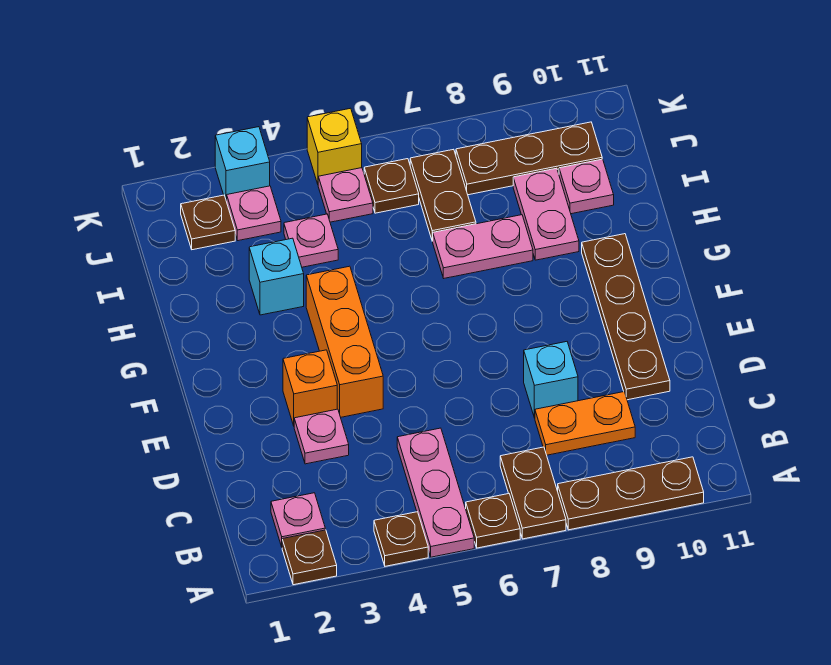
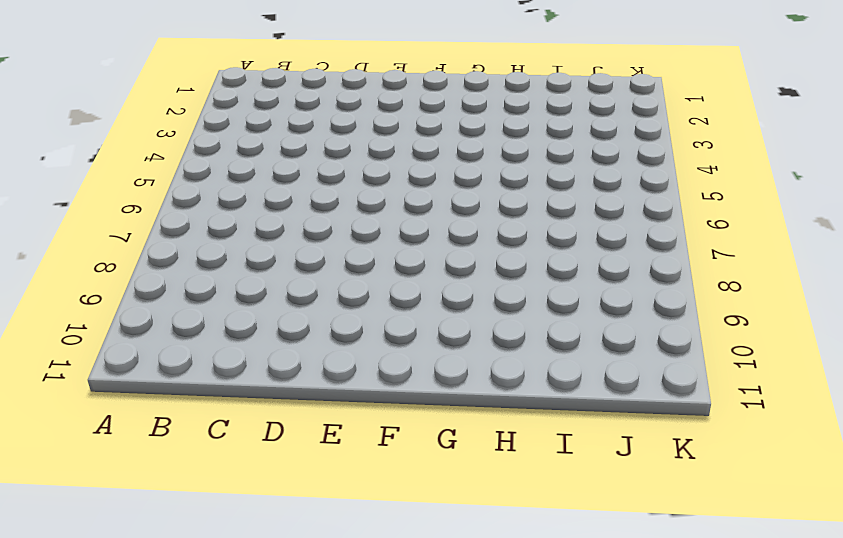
none -> brown plate A2 level 1
none -> brown plate A4 level 1
none -> pink plate A5:C5 level 1

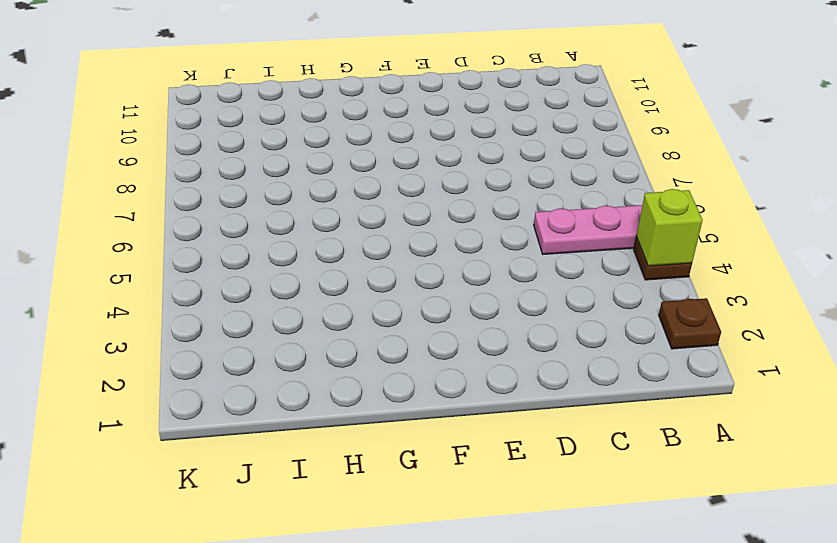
lime brick A4 level 2 -> none
none -> brown plate A6 level 1
none -> brown plate A7:B7 level 1
none -> brown plate A8:A10 level 1

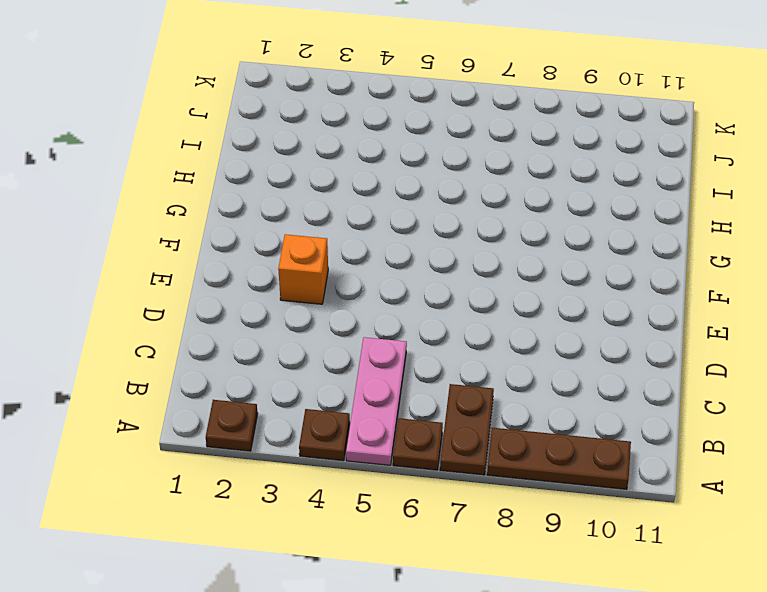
none -> pink plate B2 level 1
none -> orange plate C8:C9 level 1
none -> pink plate D3 level 1

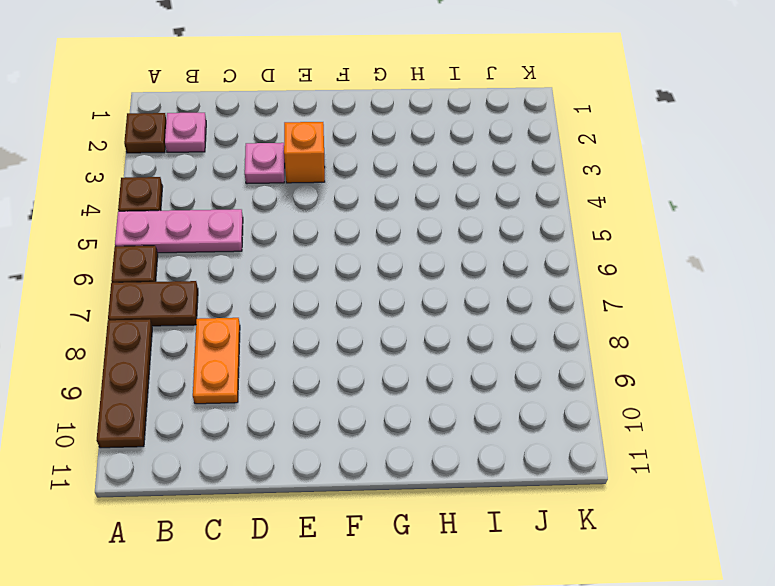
none -> cyan brick D8 level 1
none -> brown plate D10:G10 level 1
none -> orange brick E4:G4 level 1

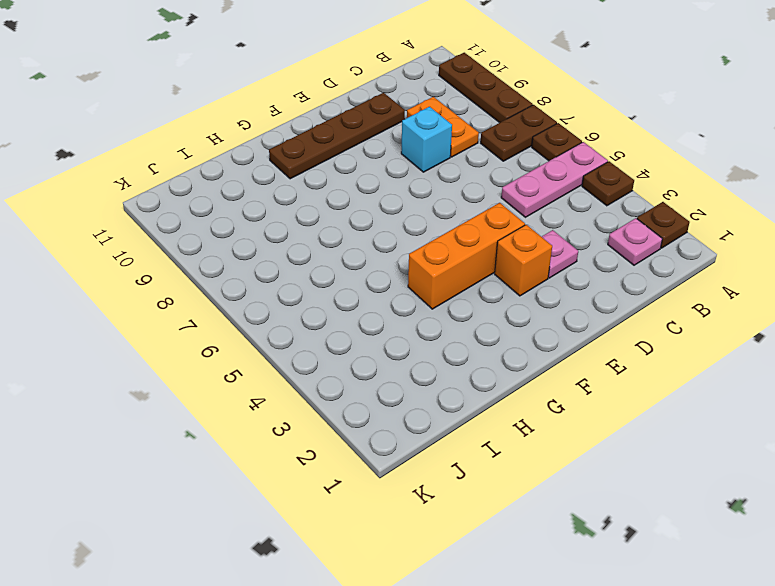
none -> cyan brick H3 level 1
none -> pink plate H7:H8 level 1
none -> pink plate H9:I9 level 1

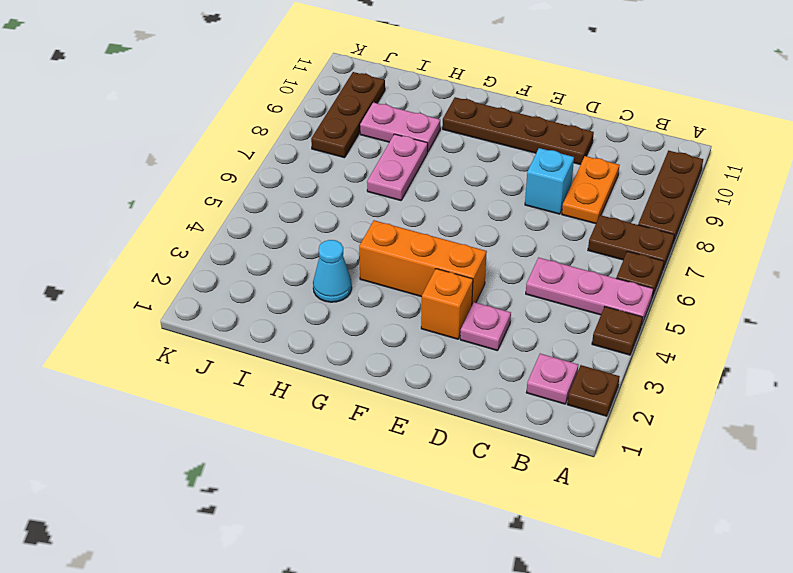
cyan cone H3 level 1 -> cyan brick H3 level 1
none -> pink plate I4 level 1
none -> brown plate I7:J7 level 1
none -> pink plate I10 level 1

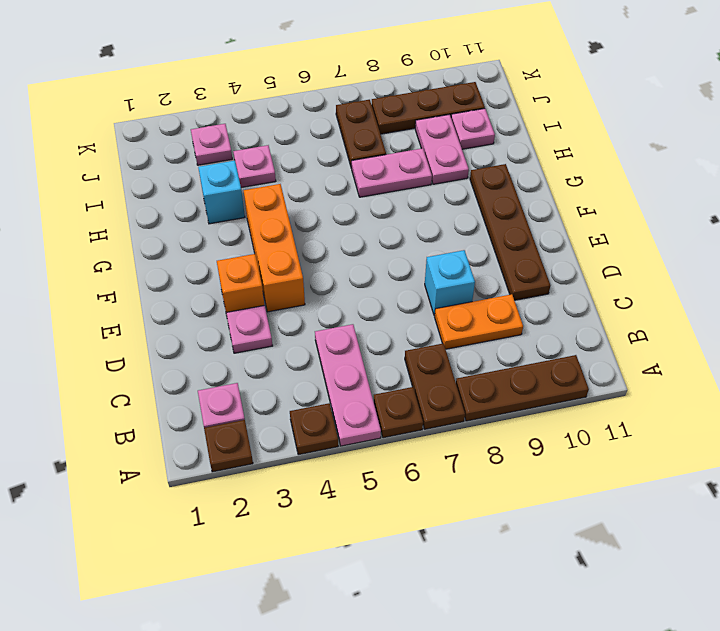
none -> brown plate J2 level 1
none -> pink plate J5 level 1
none -> brown plate J6 level 1

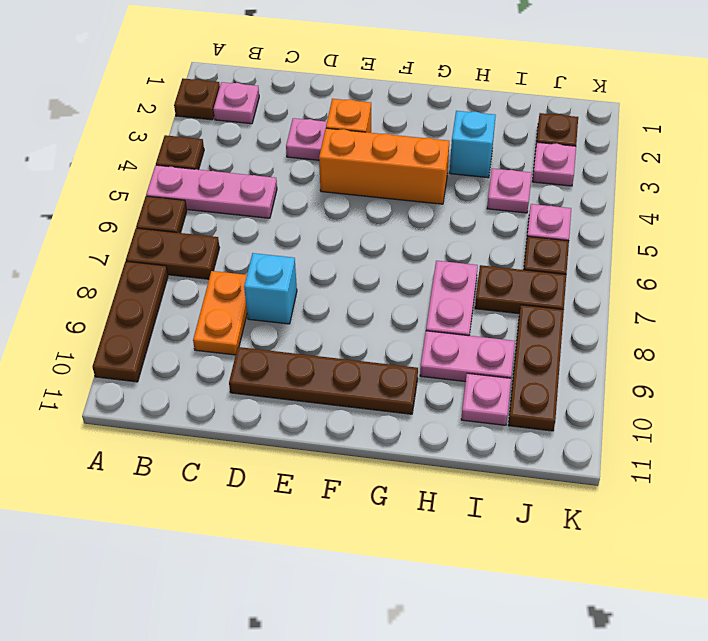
none -> cyan brick K3 level 1
none -> yellow brick K5 level 1

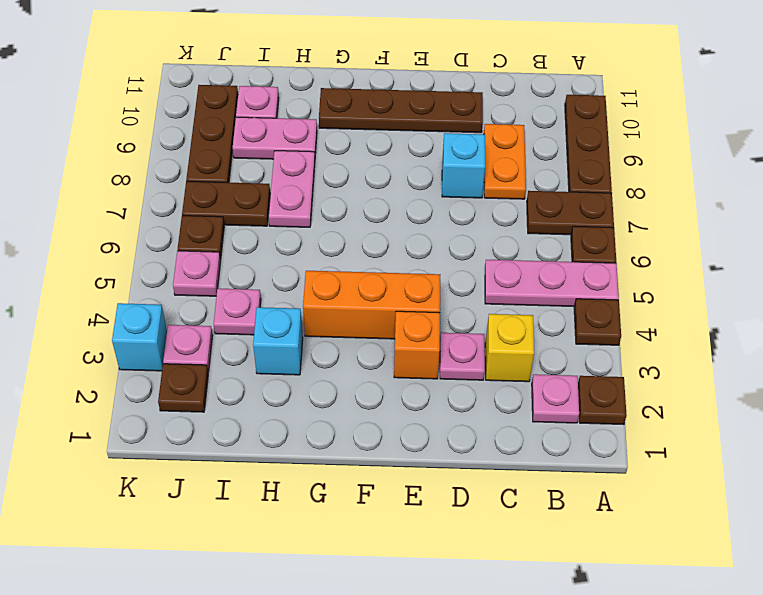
yellow brick C3 level 1 -> yellow brick K5 level 1

